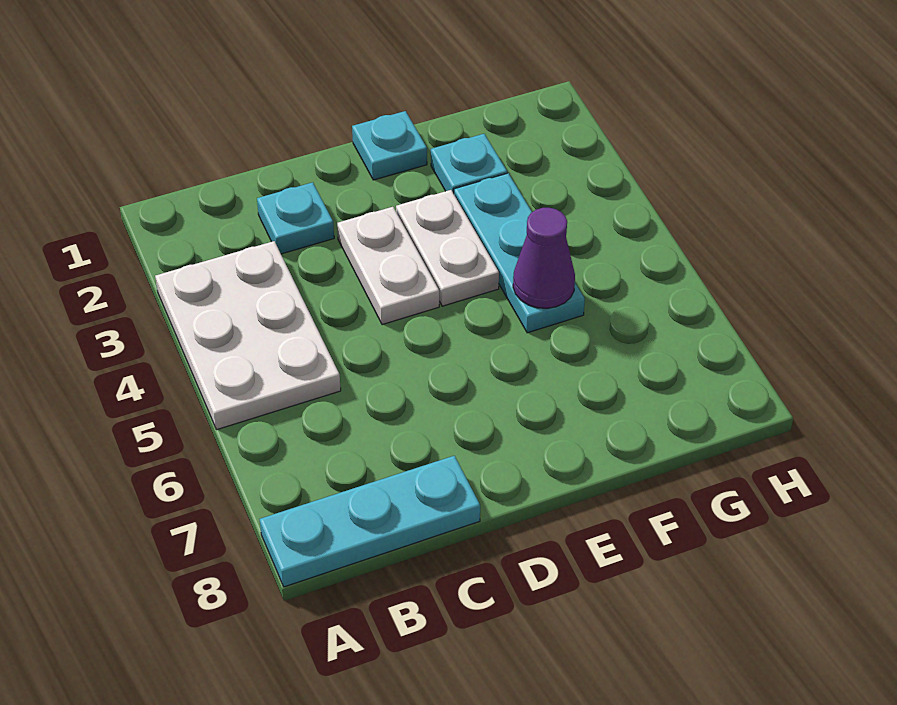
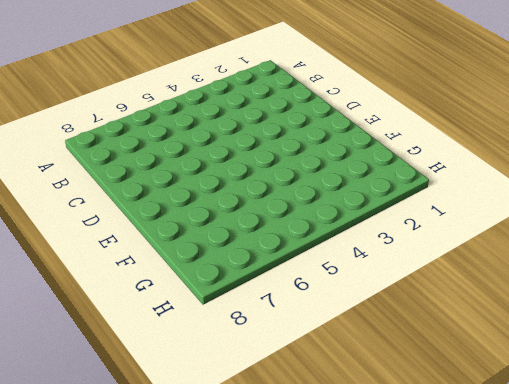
none -> white plate A3:B5 level 1
none -> cyan plate A8:C8 level 1

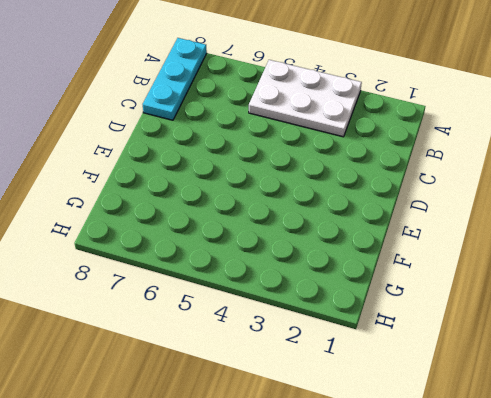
none -> cyan plate C2 level 1
none -> white plate D3:D4 level 1

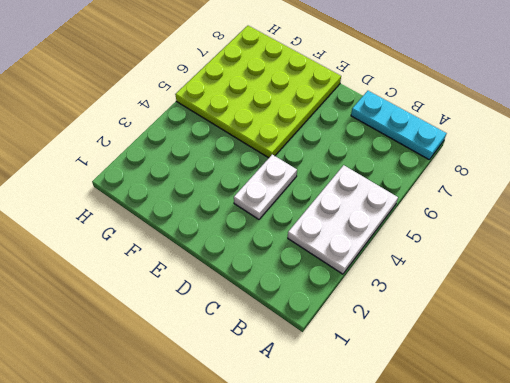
lime plate E5:H8 level 1 -> cyan plate F3:F5 level 1
none -> cyan plate C2 level 1
none -> cyan plate E1 level 1

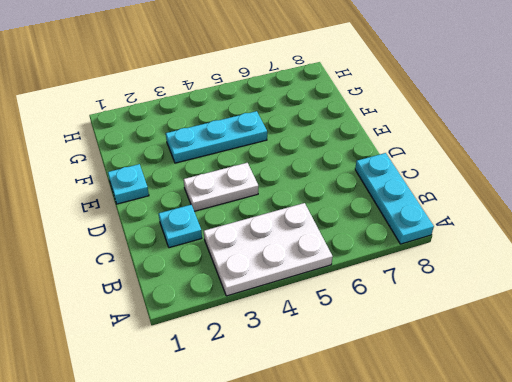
none -> white plate E3:E4 level 1
none -> cyan plate F2 level 1

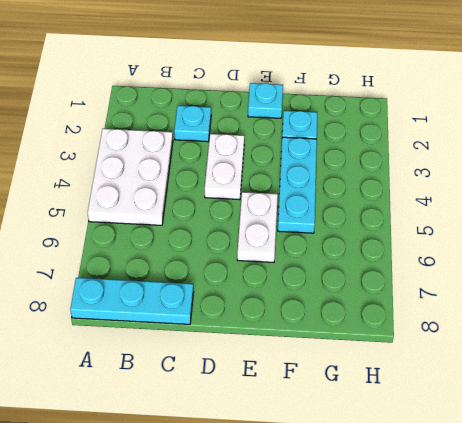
white plate E5:E6 level 1 -> white plate E3:E4 level 1
none -> purple cone F5 level 2

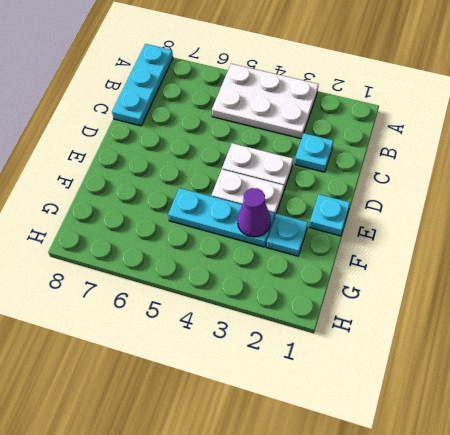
purple cone F3 level 2 -> purple cone F5 level 2

